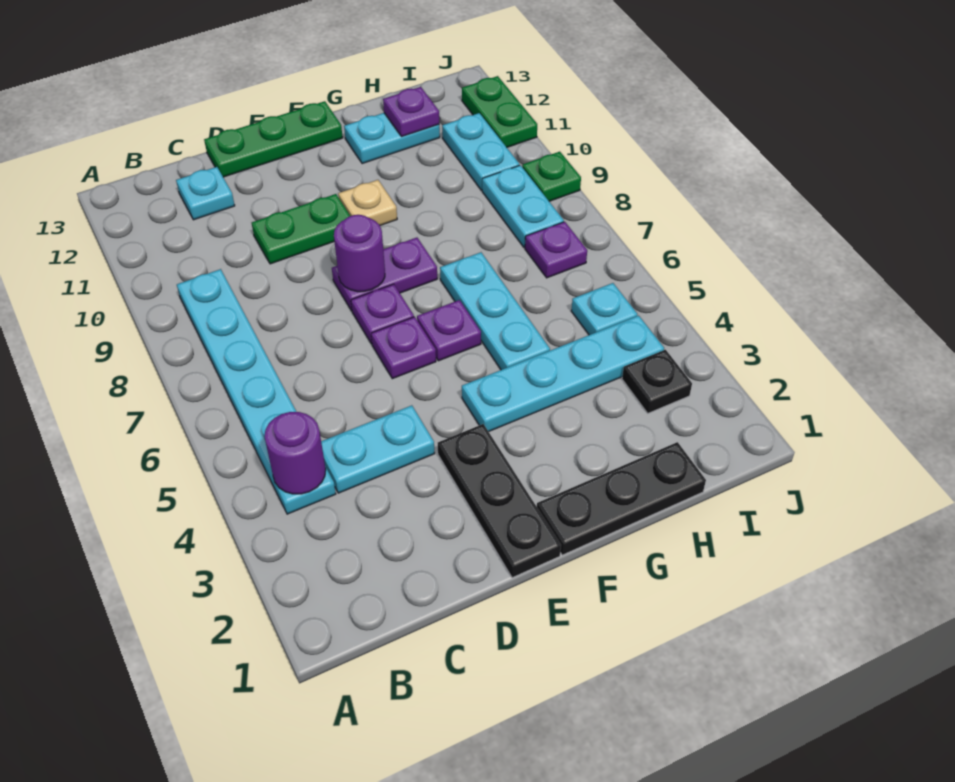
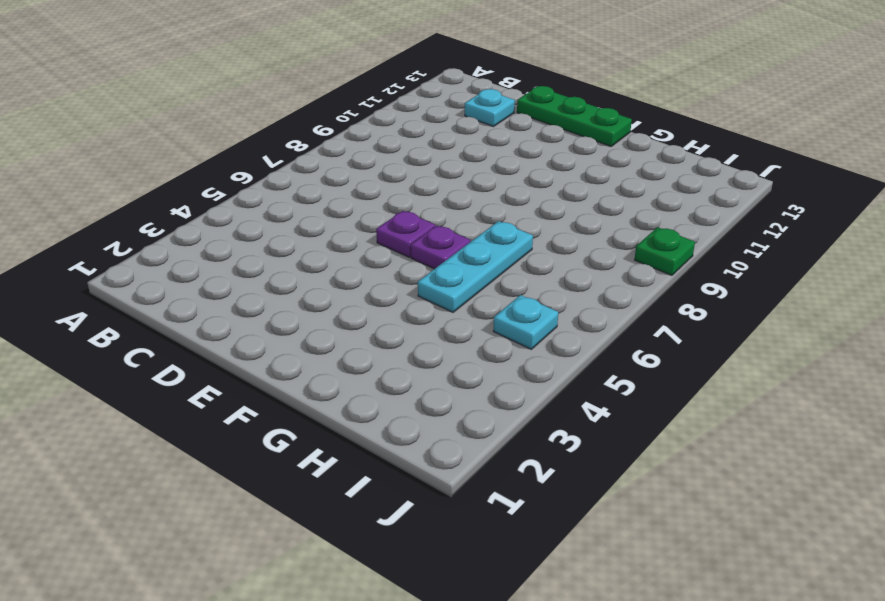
none -> cyan plate B4:B9 level 1
none -> cyan plate C4:D4 level 1
none -> green plate D10:E10 level 1

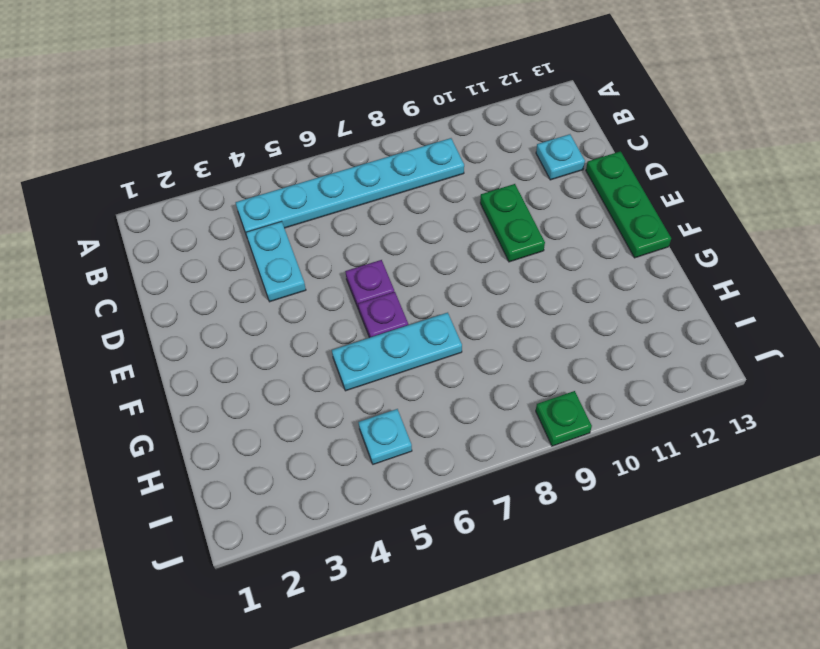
none -> black plate E1:E3 level 1
none -> purple plate E7 level 1
none -> purple plate E8:F8 level 1

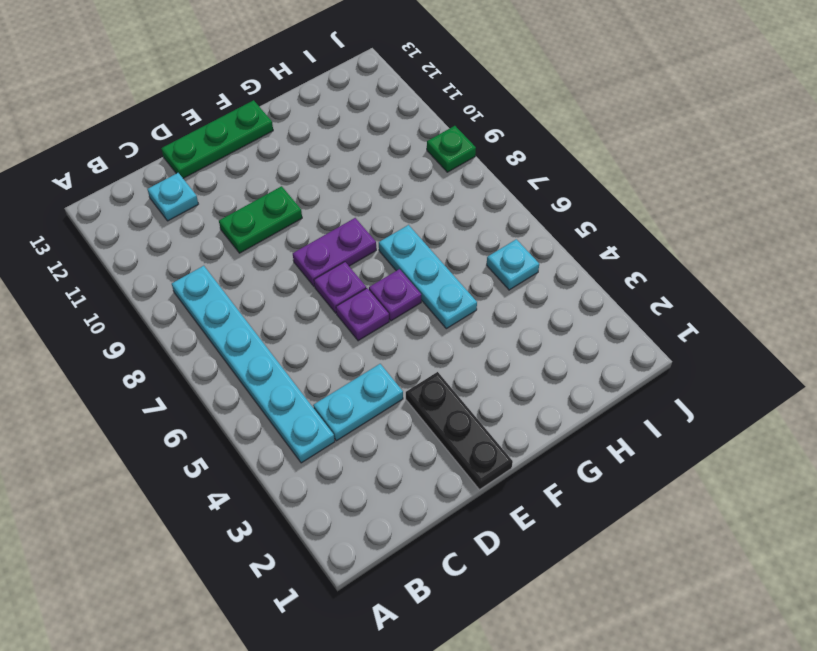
none -> black plate F1:H1 level 1
none -> cyan plate F4:I4 level 1
none -> tan plate F10 level 1

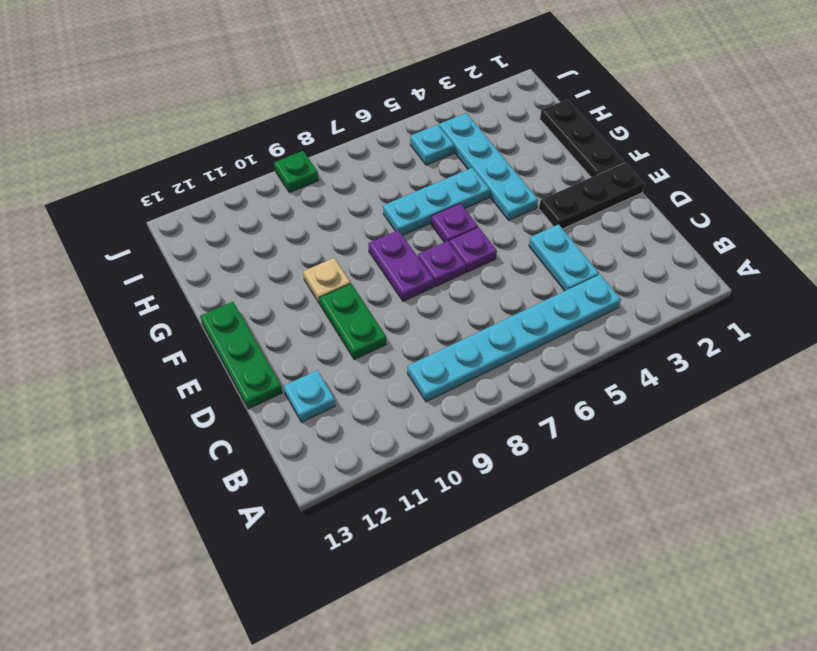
none -> cyan plate G12:H12 level 1
none -> black plate I3 level 1
none -> purple plate I7 level 1

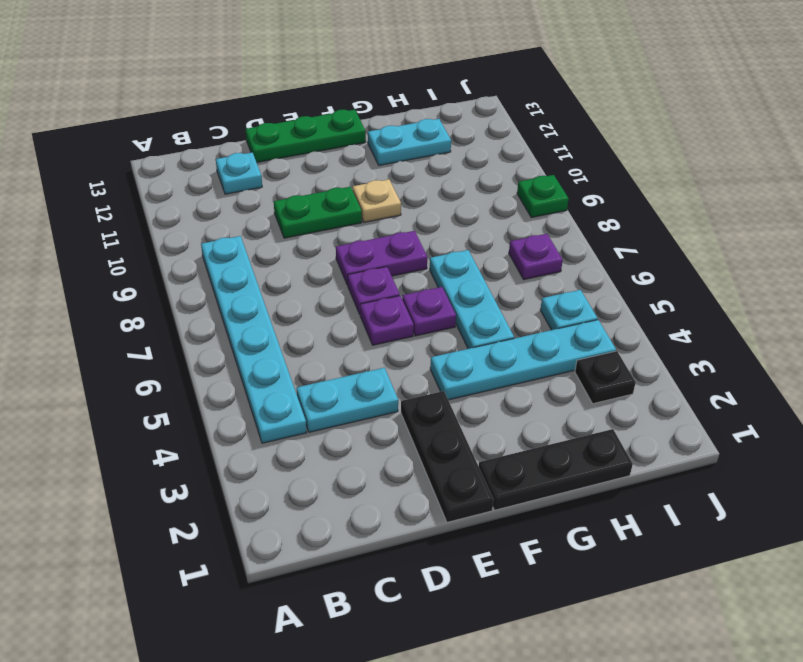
none -> cyan plate I8:I9 level 1
none -> cyan plate I10:I11 level 1
none -> green plate J11:J12 level 1

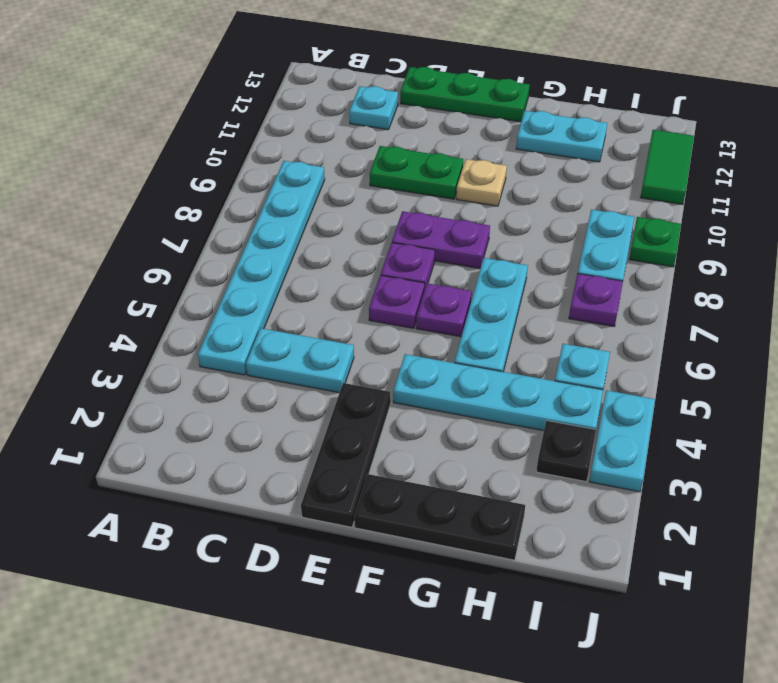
cyan plate J3:J4 level 1 -> cyan plate I10:I11 level 1
green tile J11:J12 level 1 -> green plate J11:J12 level 1
none -> purple round brick B4 level 2
none -> purple round brick E8 level 2
none -> purple plate H12 level 2

